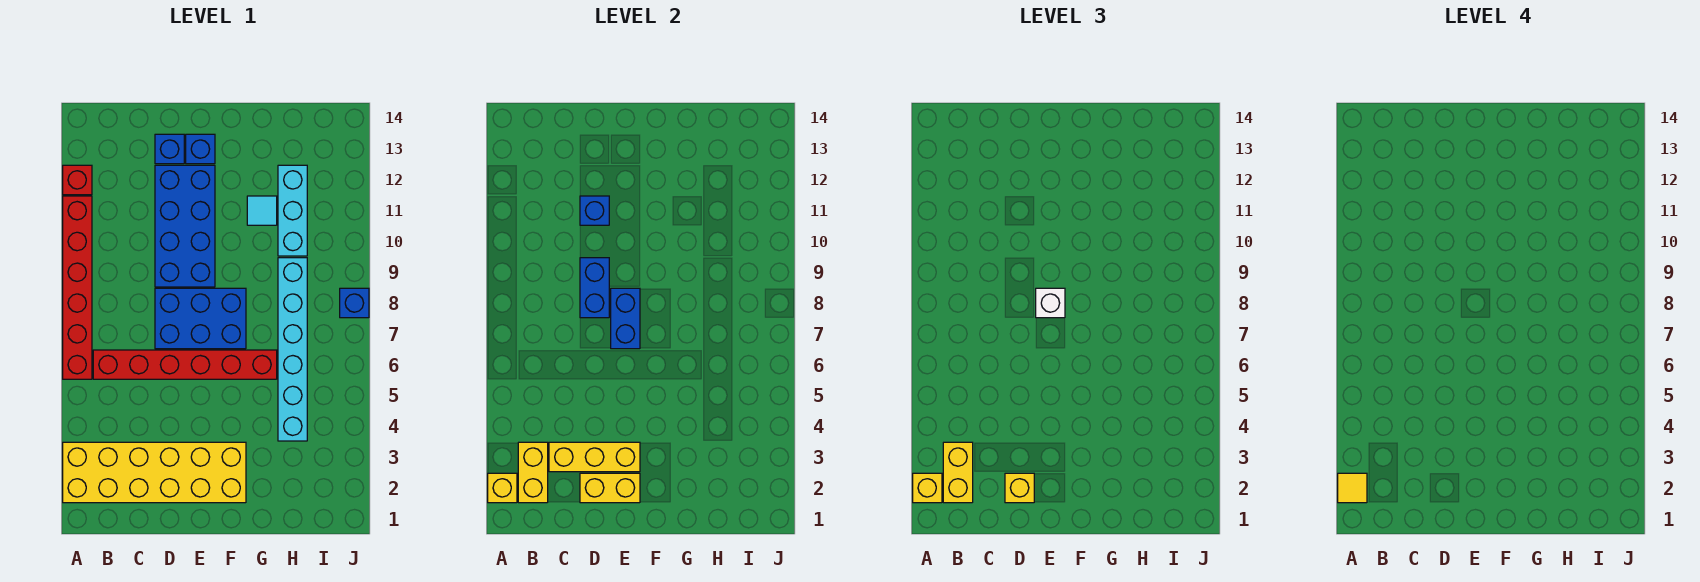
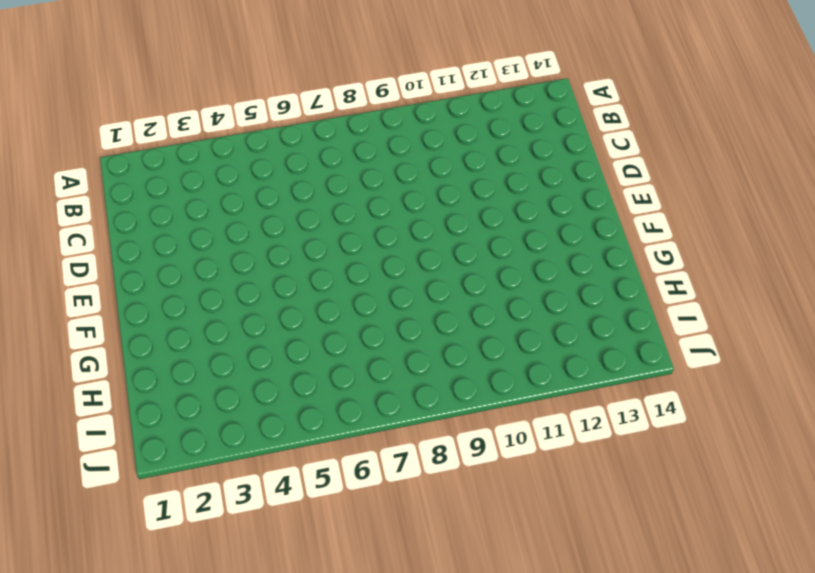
none -> yellow brick A2:F3 level 1
none -> red brick A6:A11 level 1
none -> red brick A12 level 1

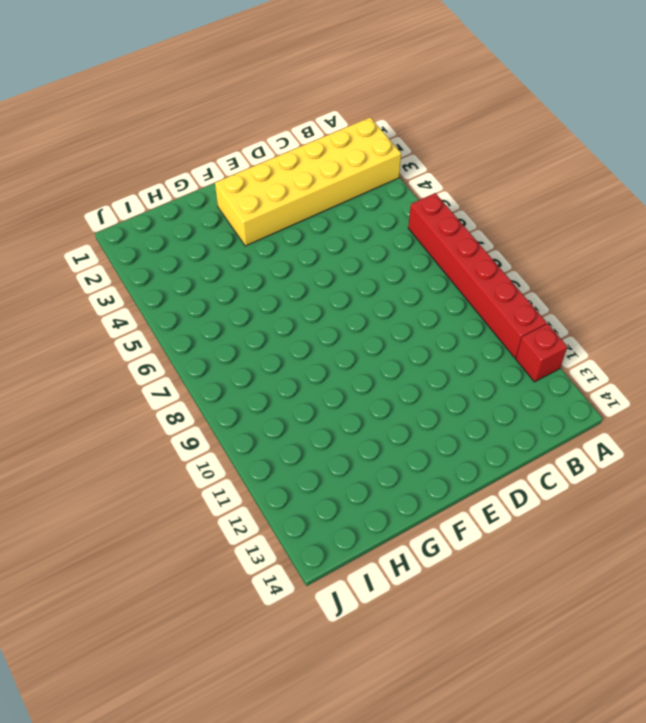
none -> red brick B6:G6 level 1
none -> blue brick D7:F8 level 1
none -> blue brick D9:E12 level 1

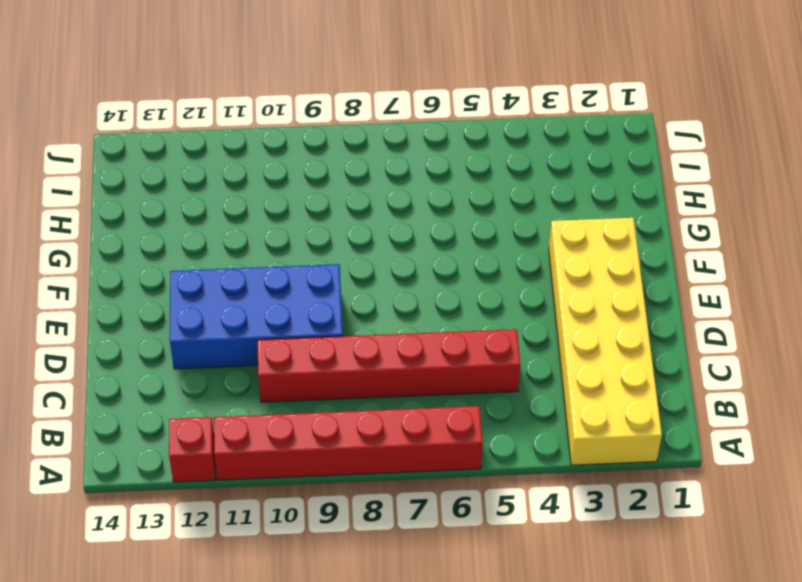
red brick C5:C10 level 1 -> red brick B6:G6 level 1
none -> blue brick D7:F8 level 1
none -> blue brick D13 level 1
none -> blue brick E13 level 1

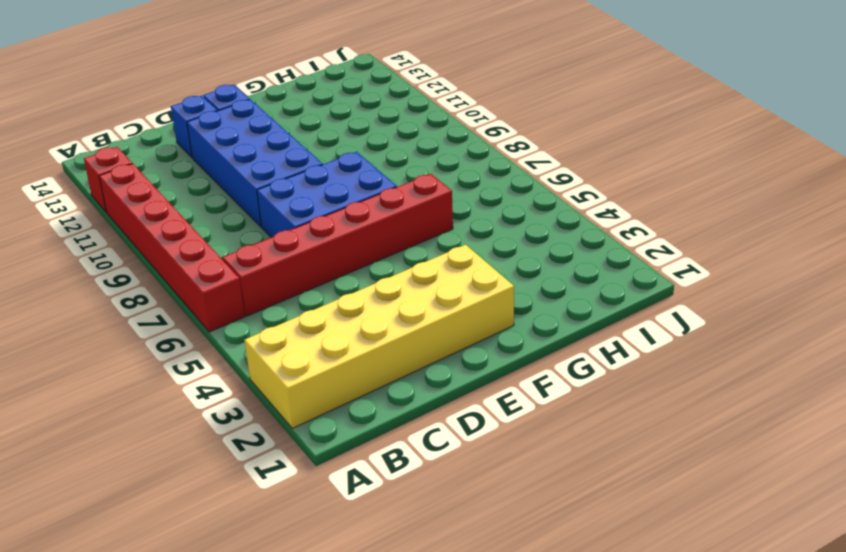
none -> cyan tile G11 level 1
none -> cyan brick H4:H9 level 1
none -> cyan brick H10:H12 level 1

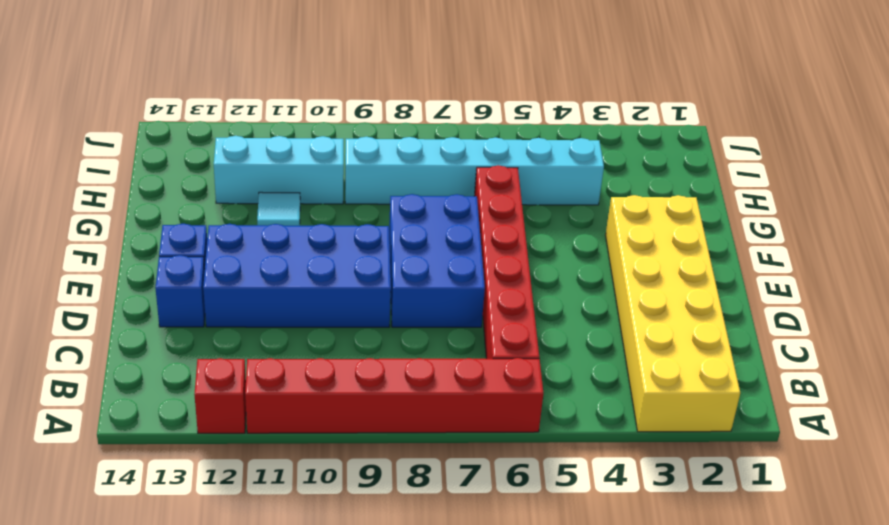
none -> blue brick J8 level 1
none -> yellow brick A2 level 2
none -> yellow brick B2:B3 level 2

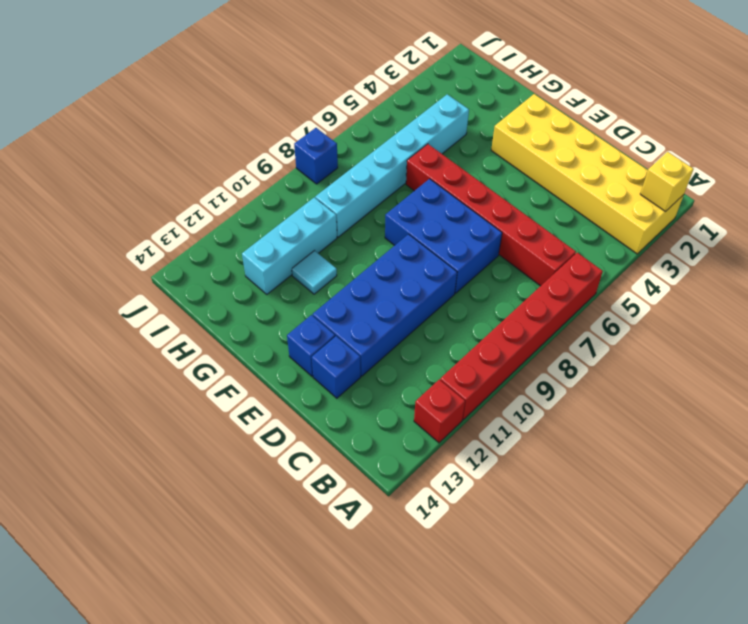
none -> yellow brick B2:B3 level 2
none -> yellow brick C3:E3 level 2
none -> yellow brick D2:E2 level 2

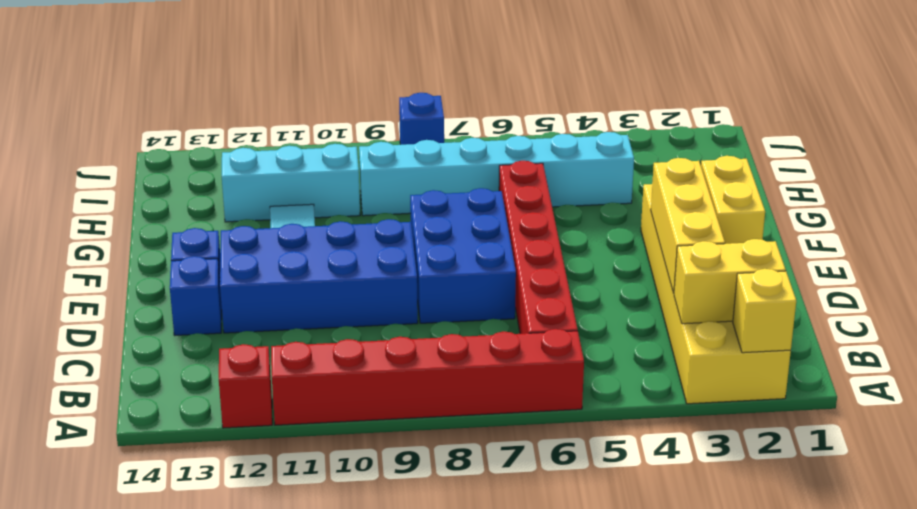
none -> blue brick D8:D9 level 2
none -> blue brick D11 level 2
none -> blue brick E7:E8 level 2

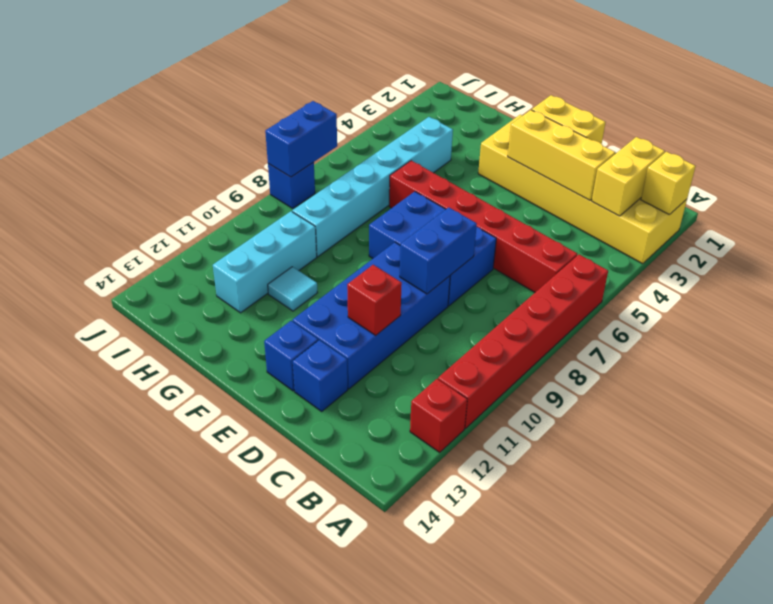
red brick D11 level 2 -> blue brick D11 level 2
blue brick J7:J8 level 2 -> blue brick E7:E8 level 2
none -> yellow brick A2 level 3
none -> yellow brick B2:B3 level 3
none -> yellow brick D2 level 3

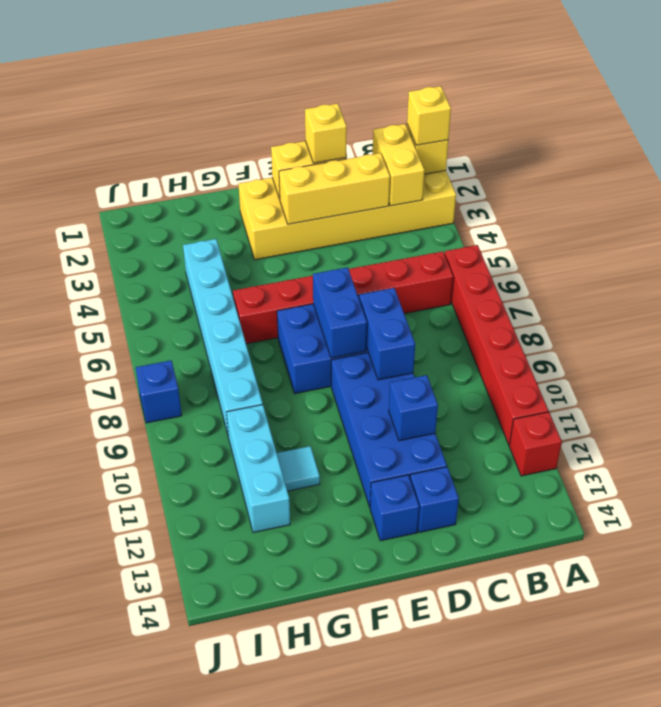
none -> yellow brick B2:B3 level 3
none -> white brick E8 level 3
none -> yellow tile A2 level 4

